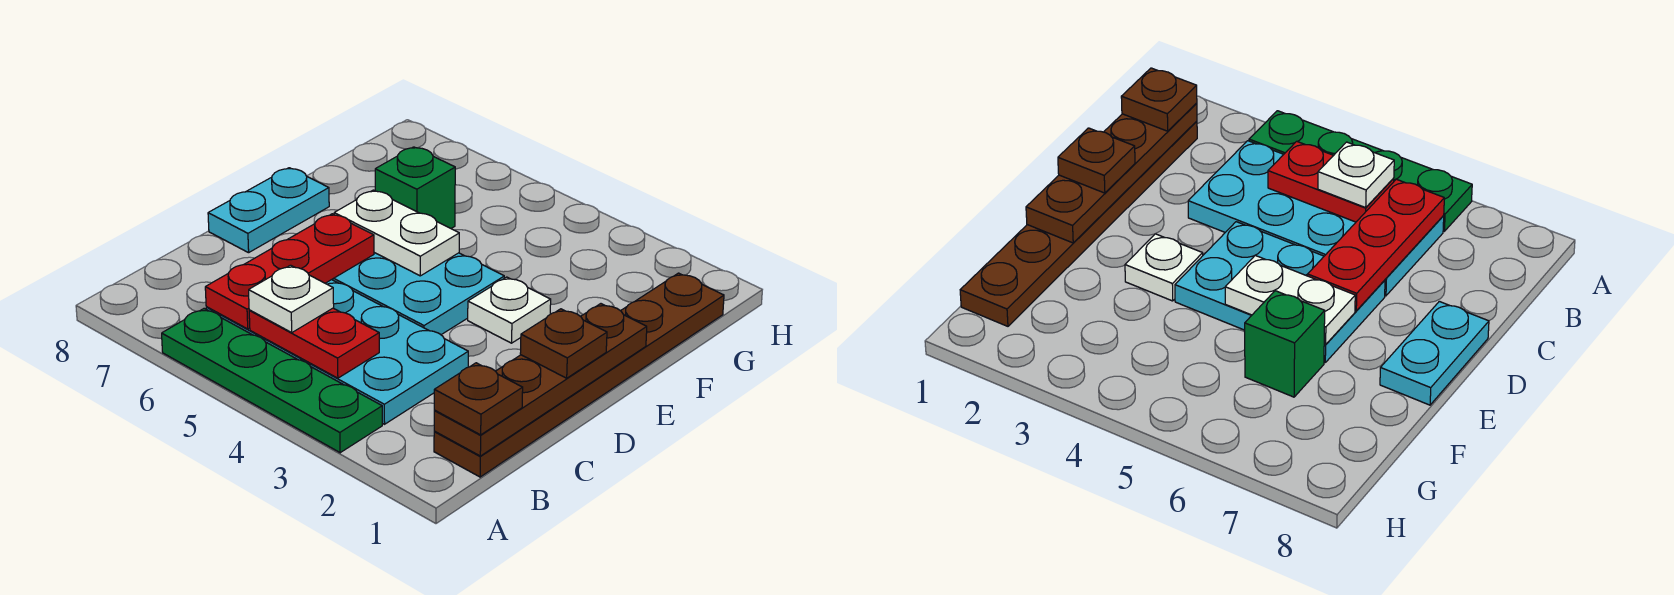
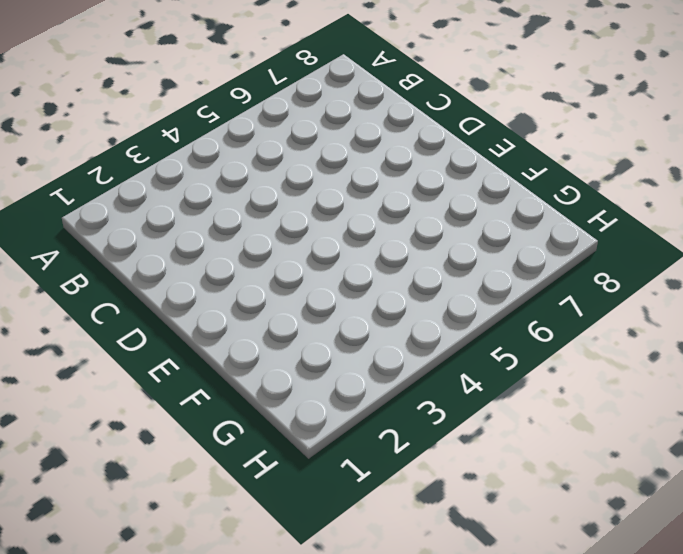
none -> green plate A3:A6 level 1
none -> brown plate B1:G1 level 1
none -> cyan plate B3:C6 level 1

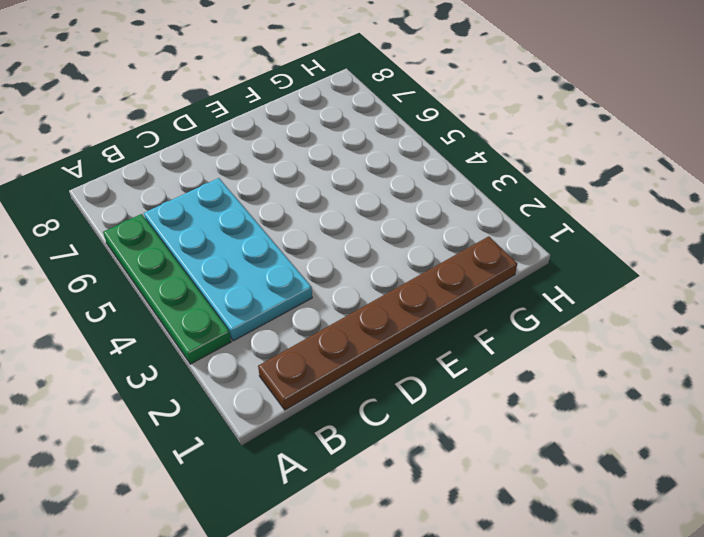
none -> cyan plate D4:E6 level 1
none -> cyan plate D8:E8 level 1
none -> white plate E3 level 1

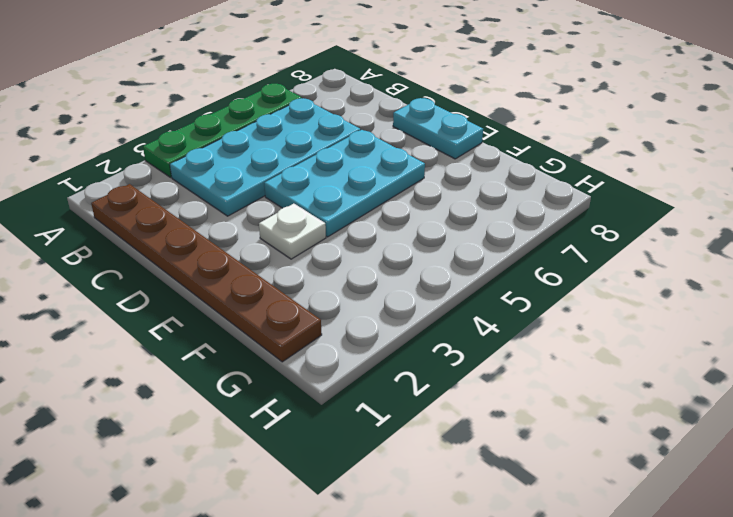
none -> green brick F6 level 1
none -> brown plate B1:E1 level 2
none -> red plate B4:B5 level 2

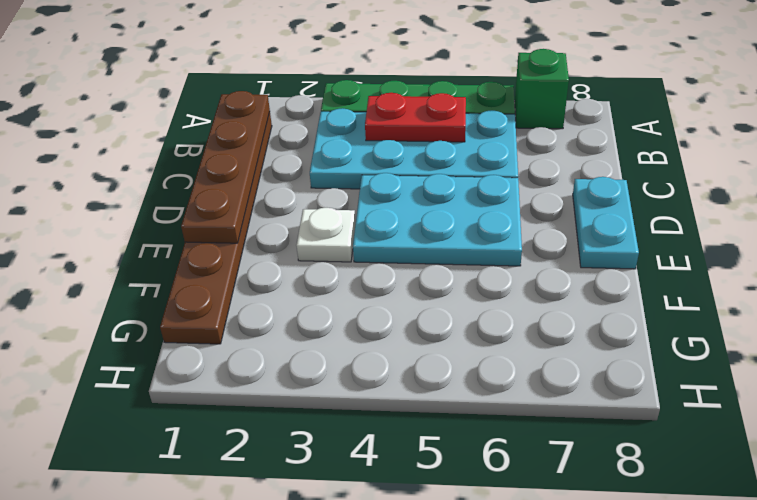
green brick A7 level 1 -> green brick F6 level 1
none -> red plate B6:D6 level 2
none -> white plate E5:E6 level 2
none -> brown plate B1 level 3

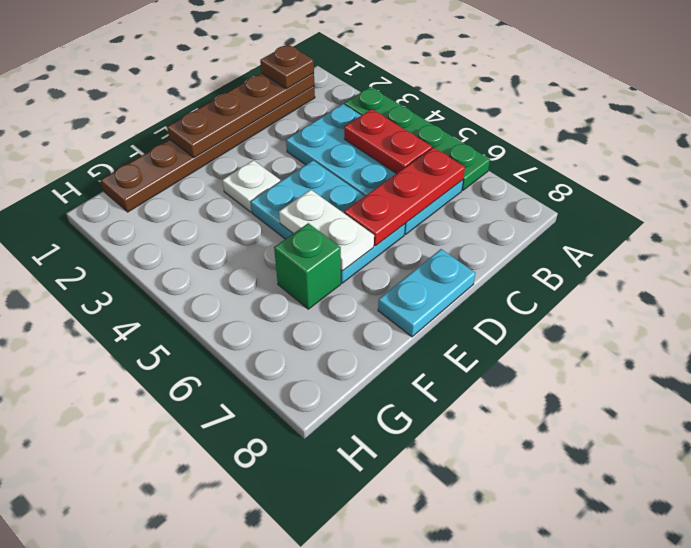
none -> white plate B5 level 3
none -> brown plate D1 level 3

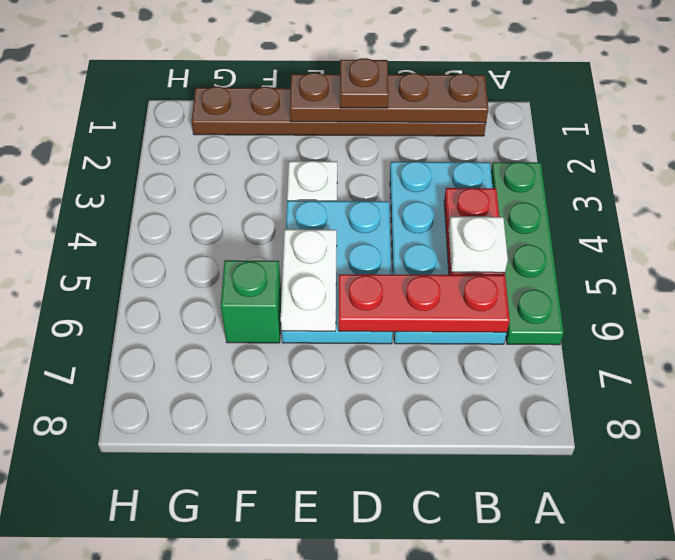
none -> cyan plate D8:E8 level 1
none -> brown plate B1 level 3

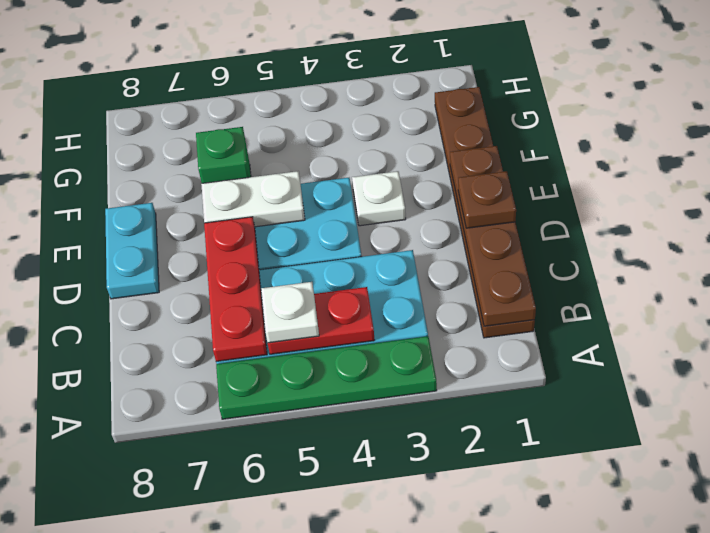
none -> brown plate B1 level 3

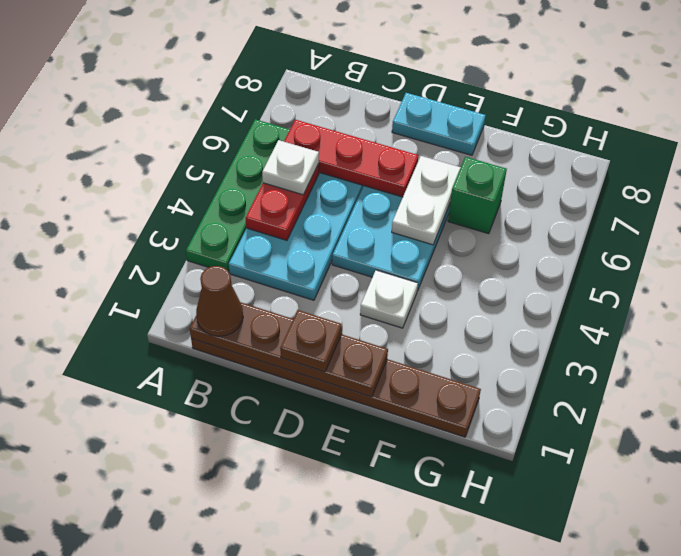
brown cone B1 level 3 -> brown plate B1 level 3

